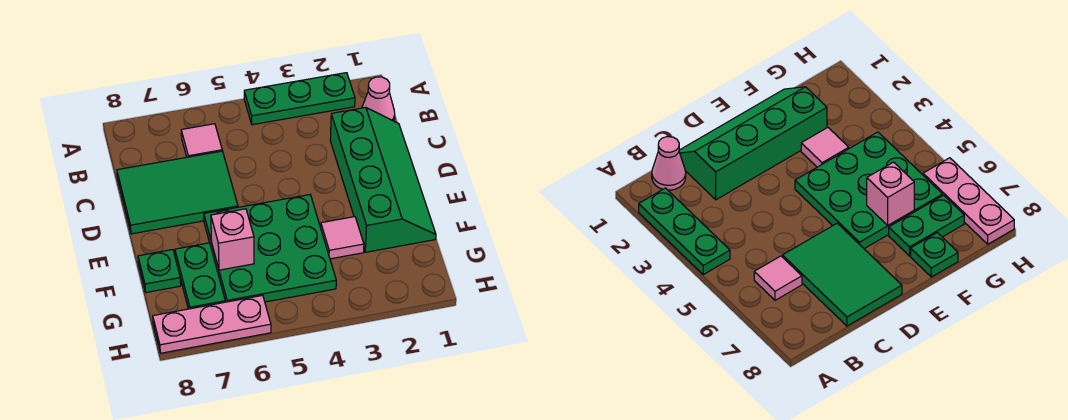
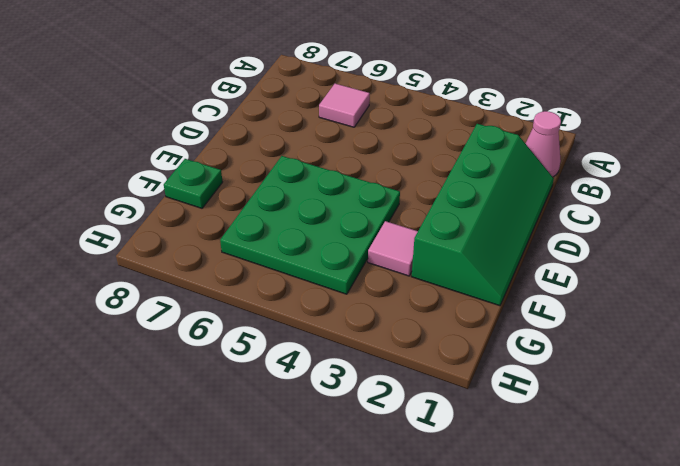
none -> green plate A2:A4 level 1
none -> green tile C6:D8 level 1

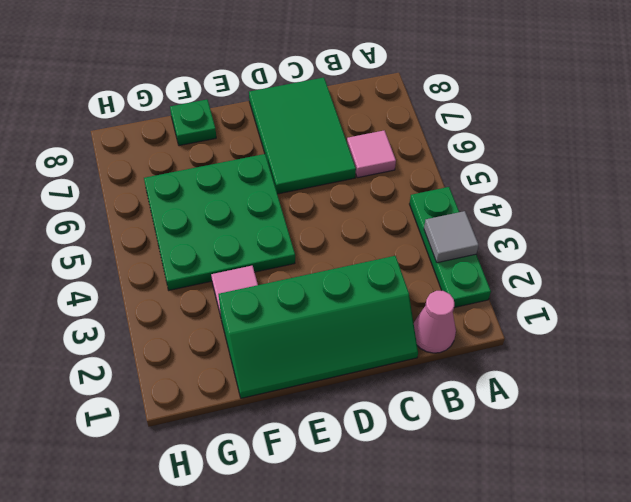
grey tile A3 level 2 -> none
none -> green plate F7:G7 level 1
none -> pink plate H6:H8 level 1

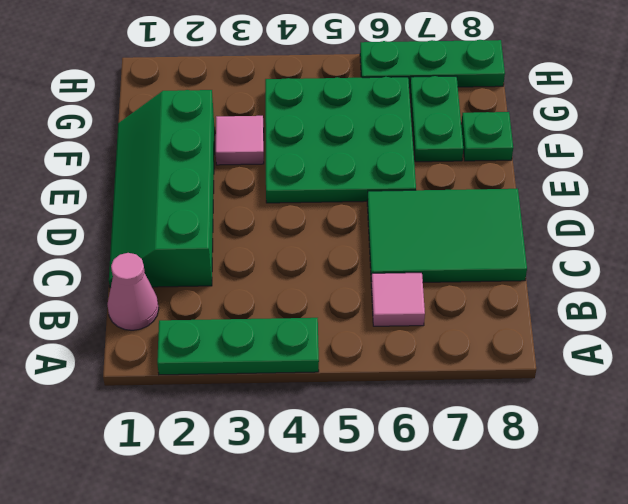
green plate H6:H8 level 1 -> pink plate H6:H8 level 1
none -> pink brick F6 level 2

